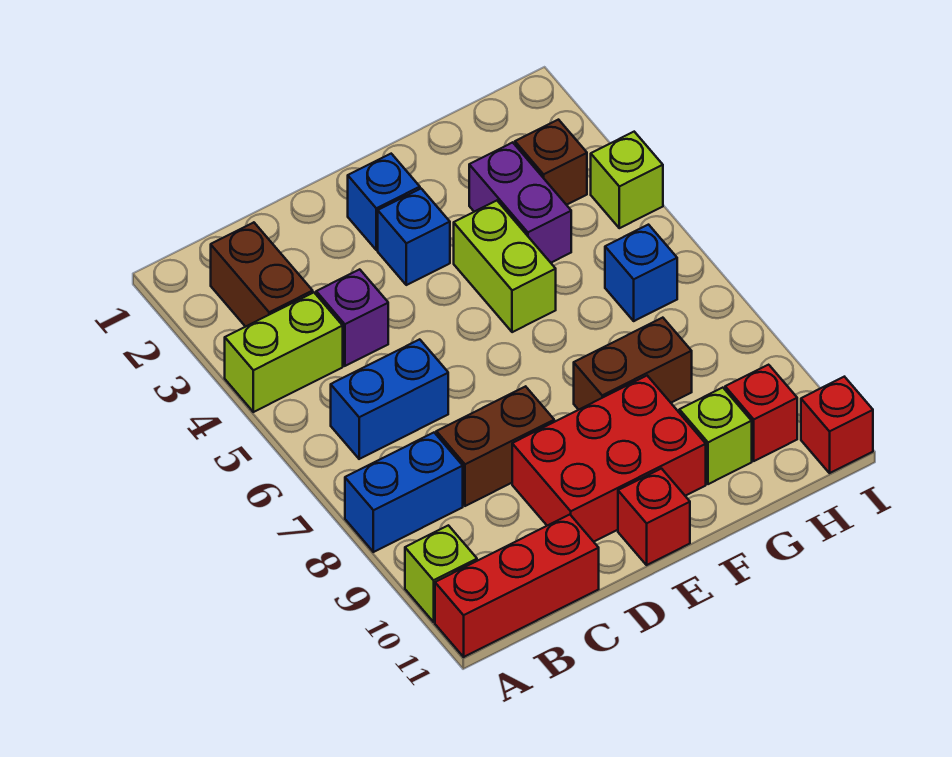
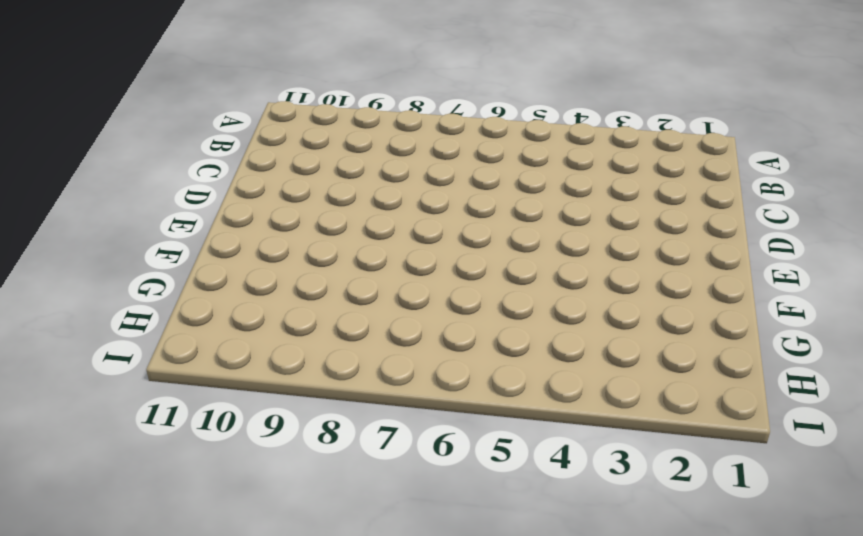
none -> lime brick A4:B4 level 1
none -> blue brick A8:B8 level 1
none -> lime brick A10 level 1

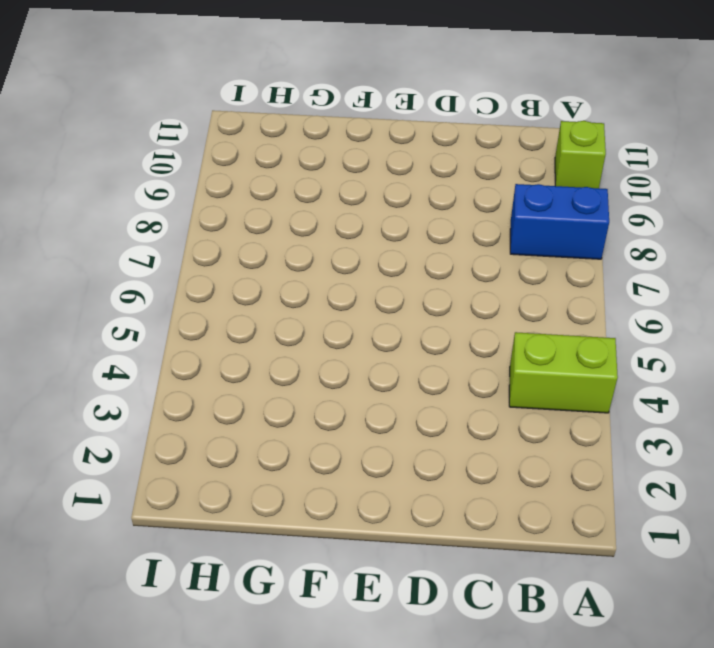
none -> red brick A11:C11 level 1
none -> brown brick B2:B3 level 1
none -> blue brick B6:C6 level 1

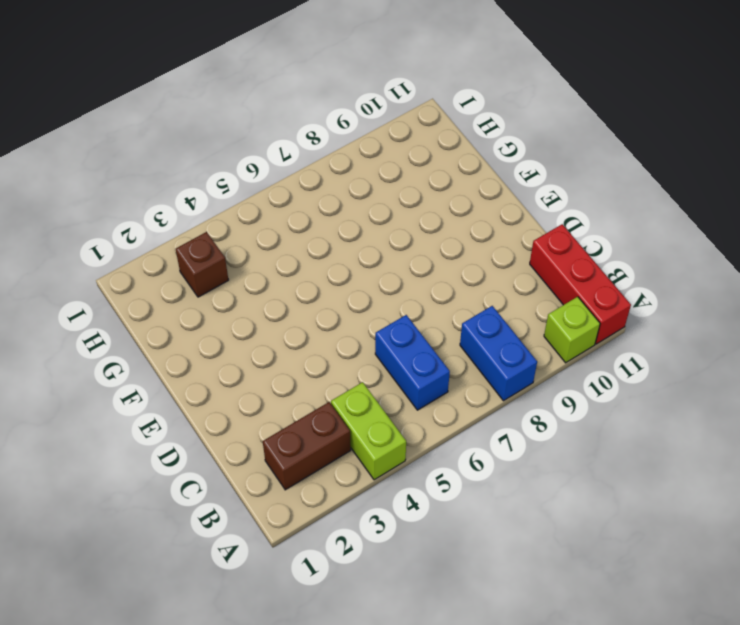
none -> purple brick C4 level 1
none -> brown brick C8:D8 level 1
none -> red brick D9:F10 level 1

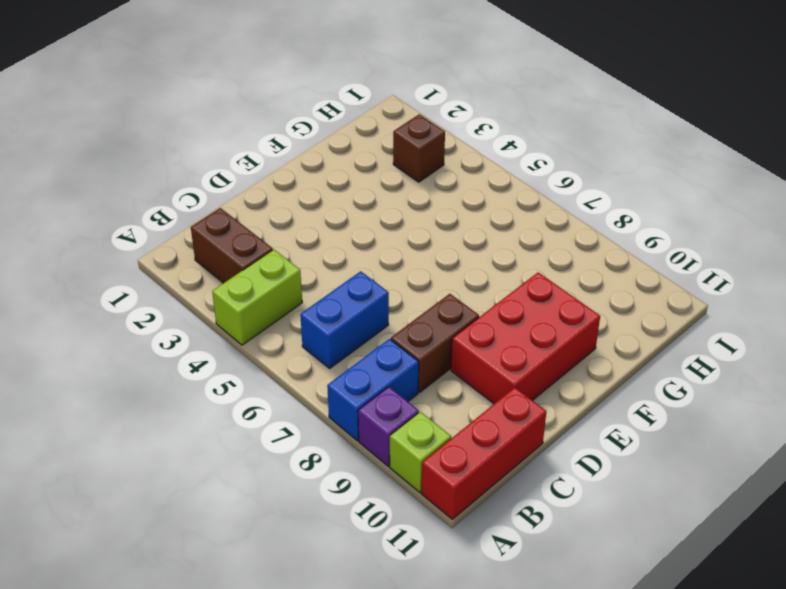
purple brick A9 level 1 -> purple brick C4 level 1
none -> blue brick E2 level 1
none -> blue brick E3 level 1
none -> red brick E11 level 1

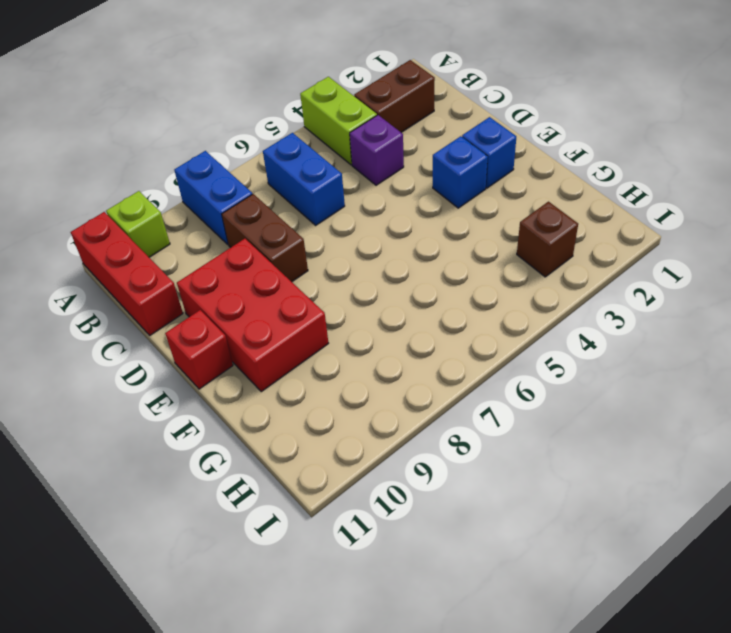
none -> lime brick F4:F5 level 1
none -> brown brick F8:G8 level 1
none -> purple brick G3:G4 level 1

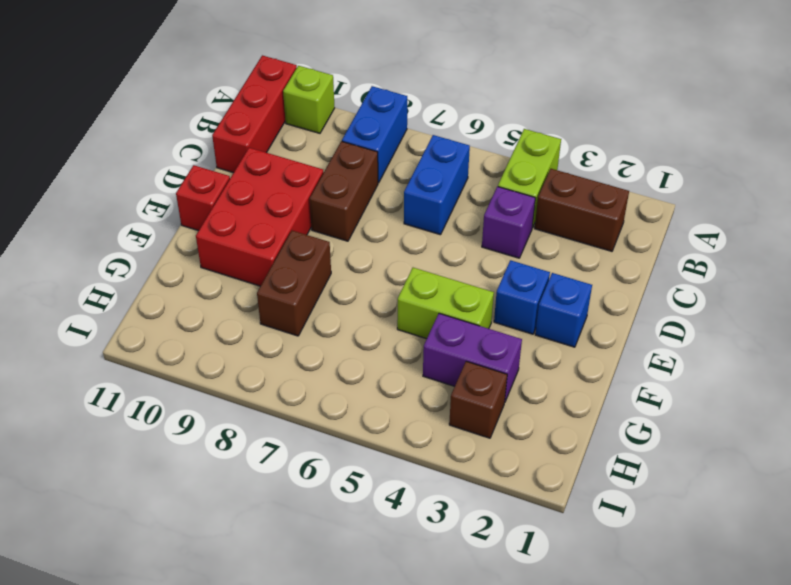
none -> lime brick G10 level 1
none -> blue brick H6 level 1
none -> red brick H10 level 1

